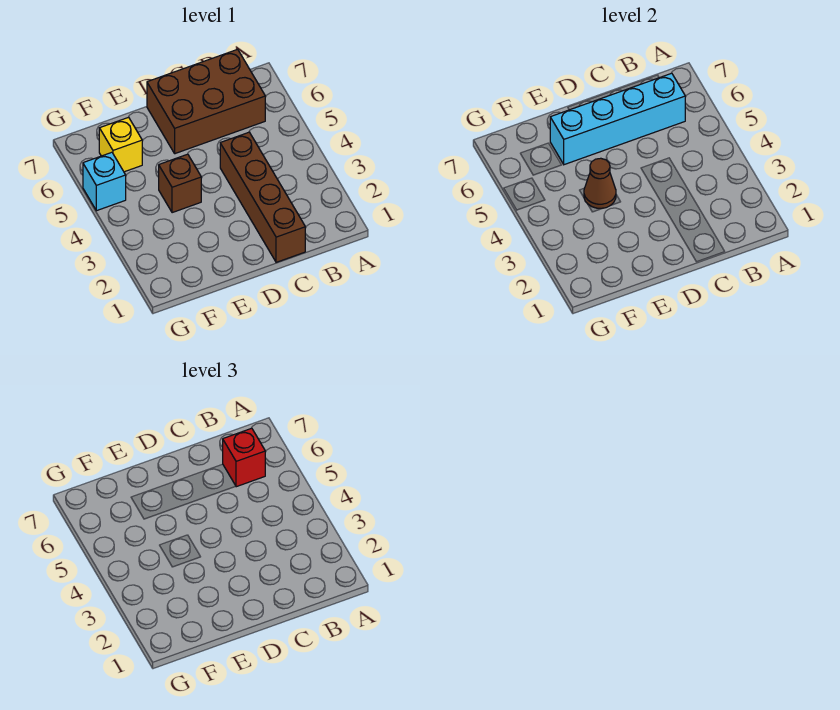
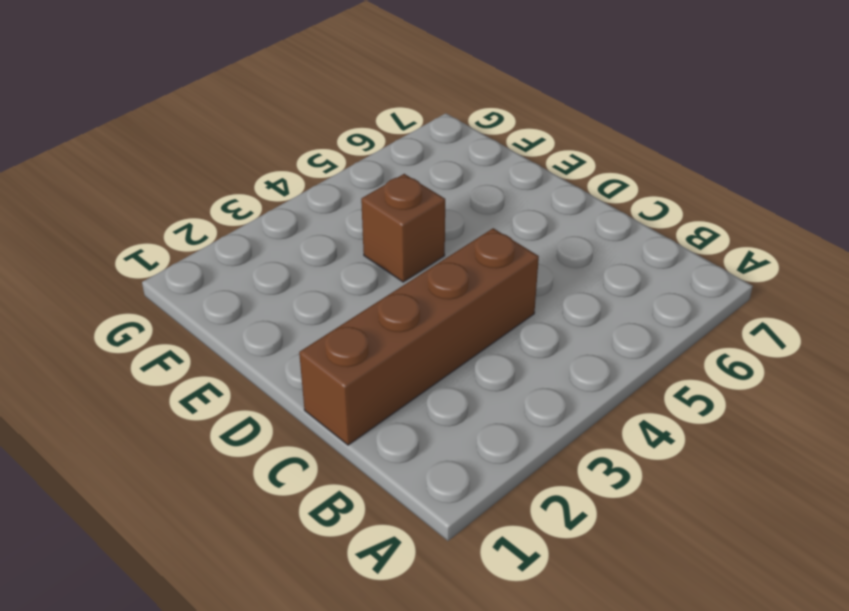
none -> brown brick B6:D7 level 1
none -> yellow brick F6 level 1

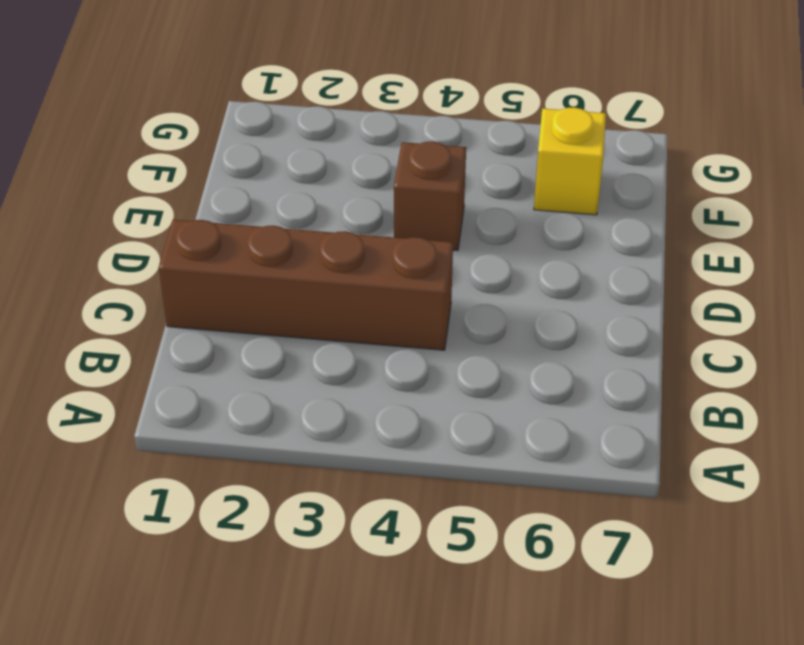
none -> brown brick B6:D7 level 1
none -> cyan brick G5 level 1

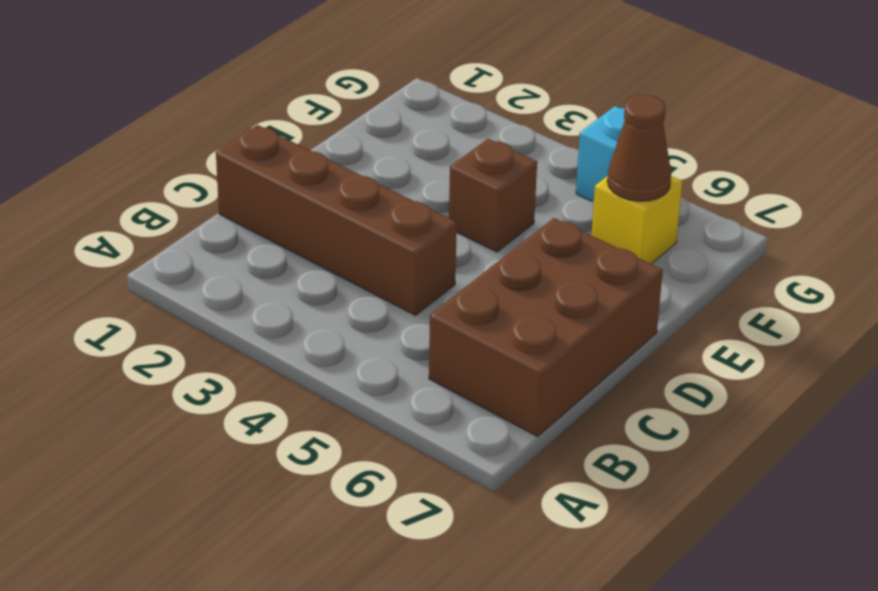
brown cone F6 level 2 -> brown cone E4 level 2
none -> cyan brick B6:E6 level 2
none -> red brick B6 level 3

